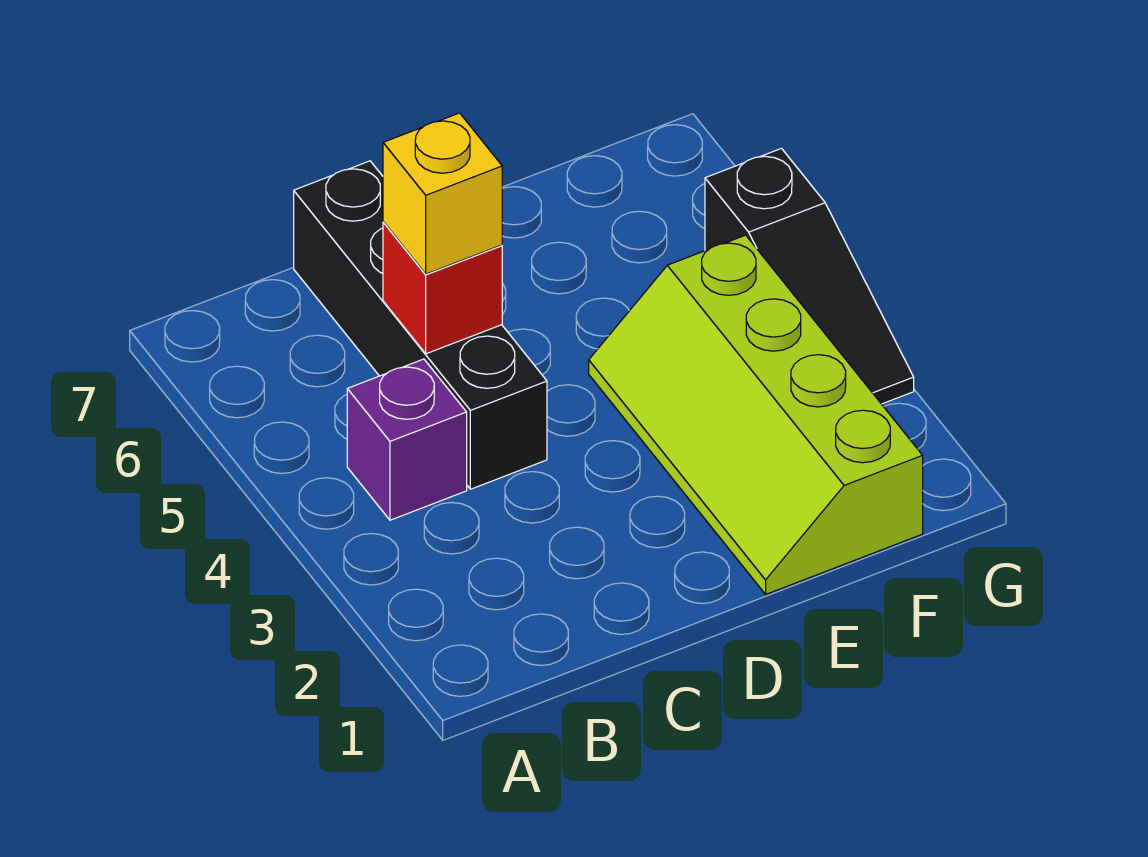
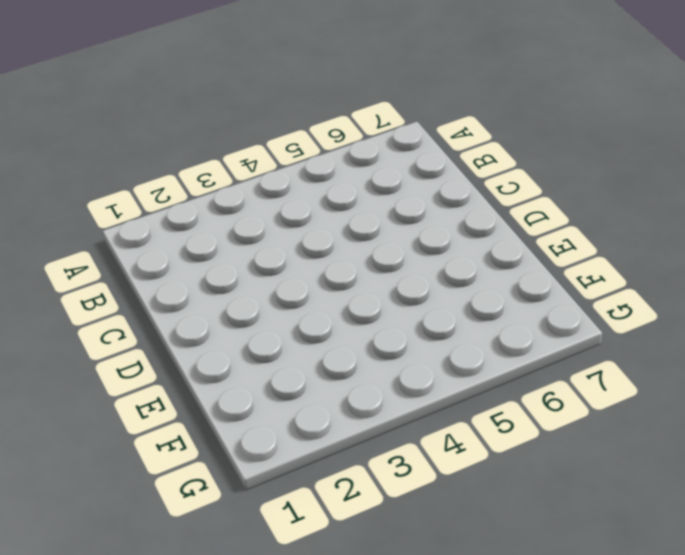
none -> purple brick B4 level 1
none -> black brick C4:C7 level 1

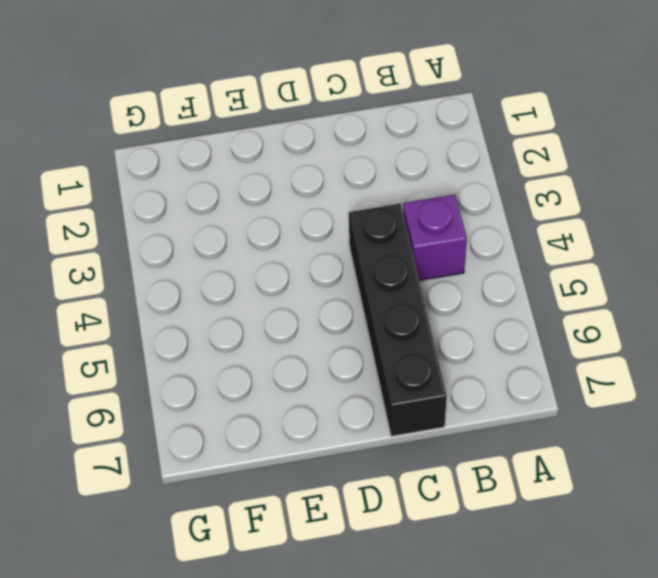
none -> lime slope E1:F4 level 1 top F
none -> black slope G3:G5 level 1 top 5

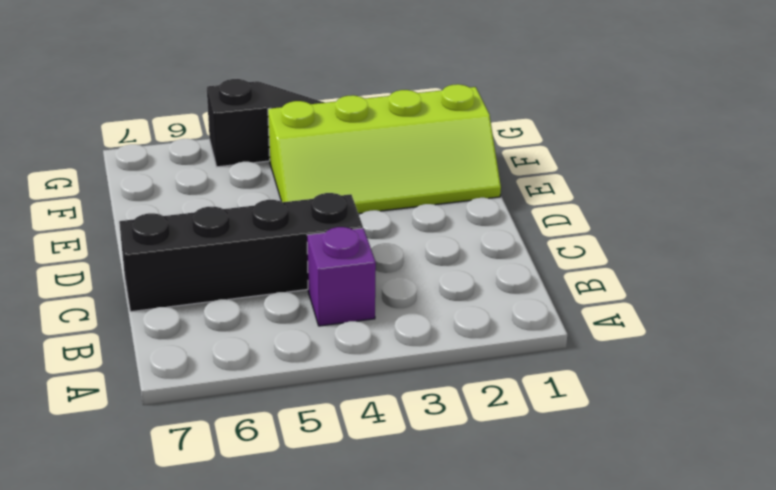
none -> red brick C5 level 2
none -> yellow brick C5 level 3

